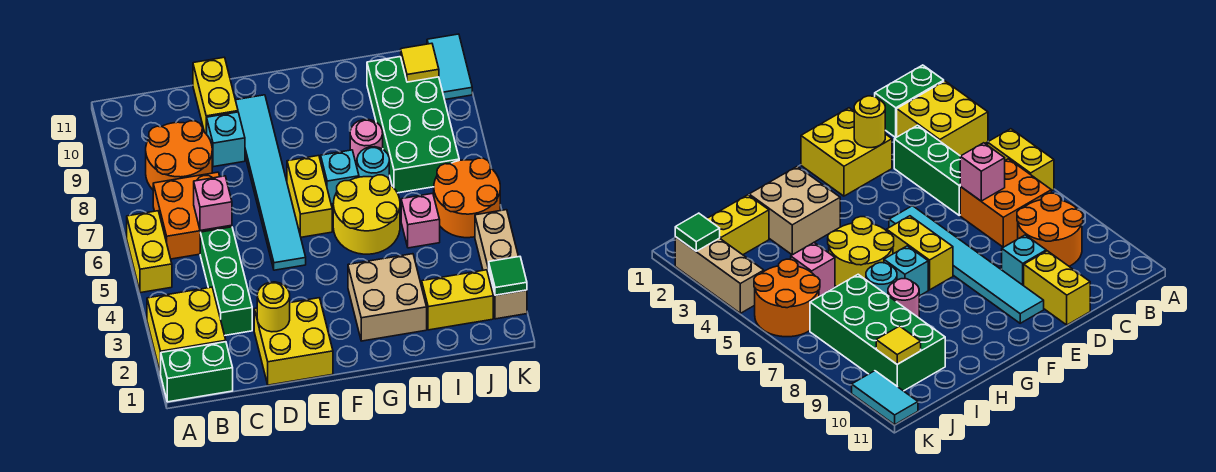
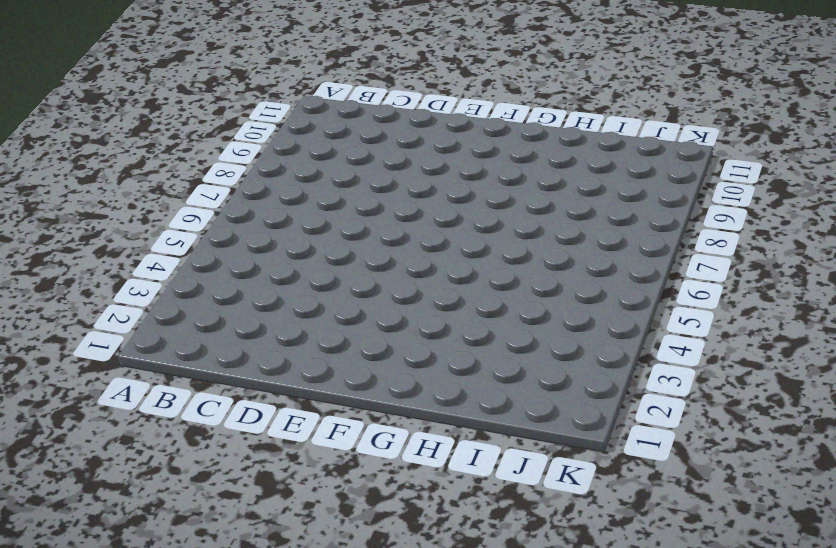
none -> green brick A1:B1 level 1
none -> yellow brick A2:B3 level 1
none -> yellow brick A5:A6 level 1

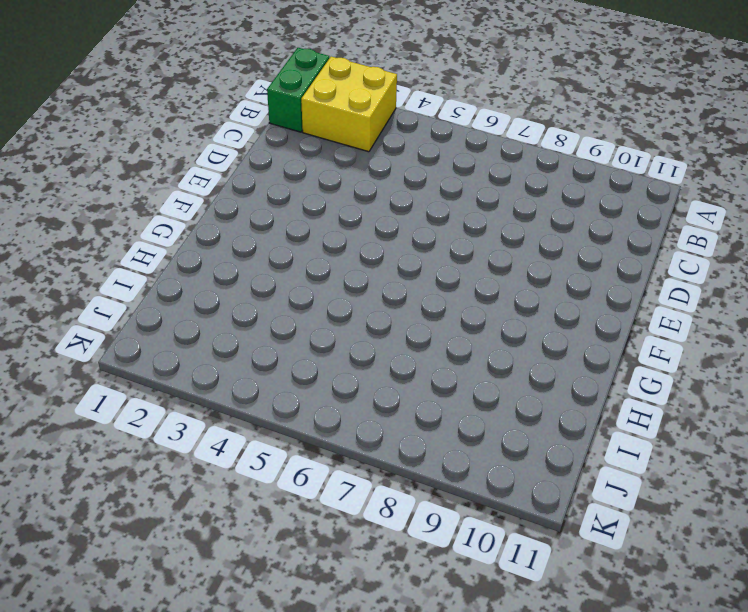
none -> yellow brick A5:A6 level 1
none -> orange brick B6:C7 level 1
none -> orange round brick B8:C9 level 1

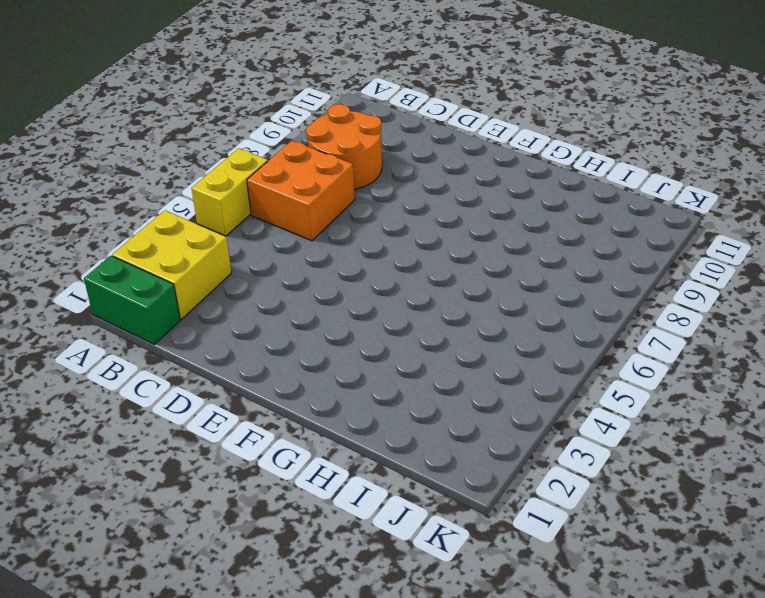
none -> green brick C3:C5 level 1
none -> yellow brick D1:E2 level 1
none -> cyan brick D9 level 1

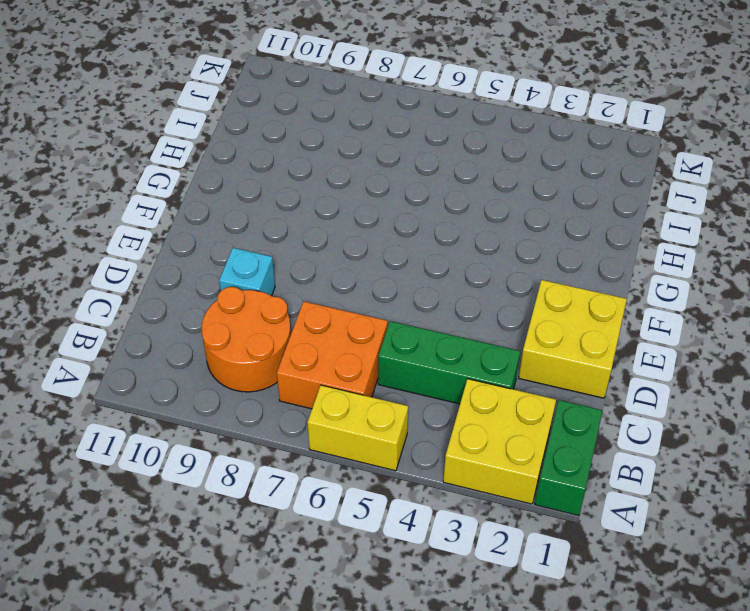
none -> yellow brick D10:D11 level 1
none -> cyan tile E5:E10 level 1
none -> yellow brick F6:F7 level 1

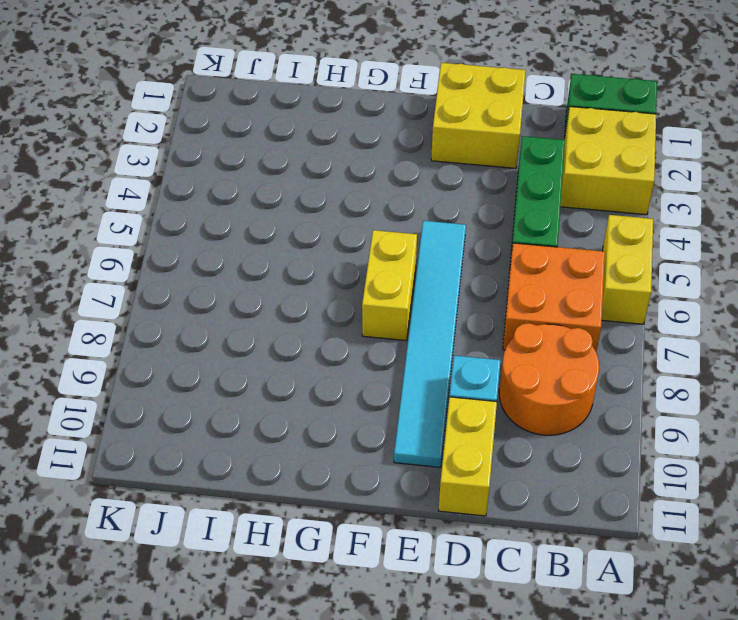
none -> tan brick G2:H3 level 1
none -> yellow round brick G5:H6 level 1
none -> cyan brick G7 level 1

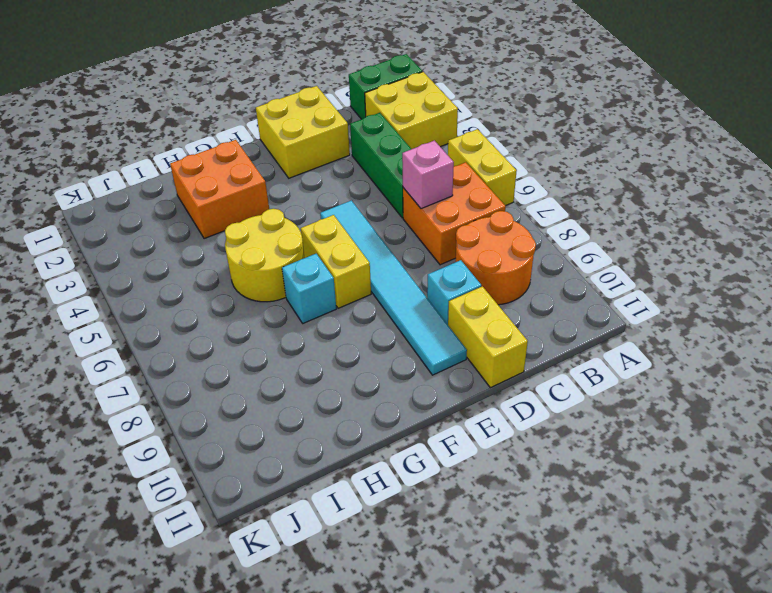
orange brick G2:H3 level 1 -> tan brick G2:H3 level 1
none -> cyan round brick H7 level 1
none -> pink round brick H8 level 1
none -> yellow brick I2:J2 level 1

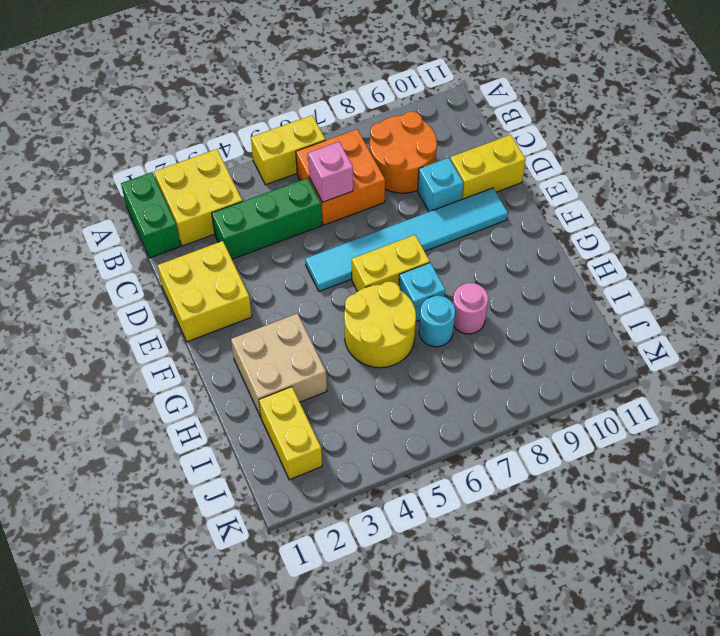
none -> pink brick I5 level 1
none -> green brick I7:J10 level 1
none -> orange round brick J5:K6 level 1

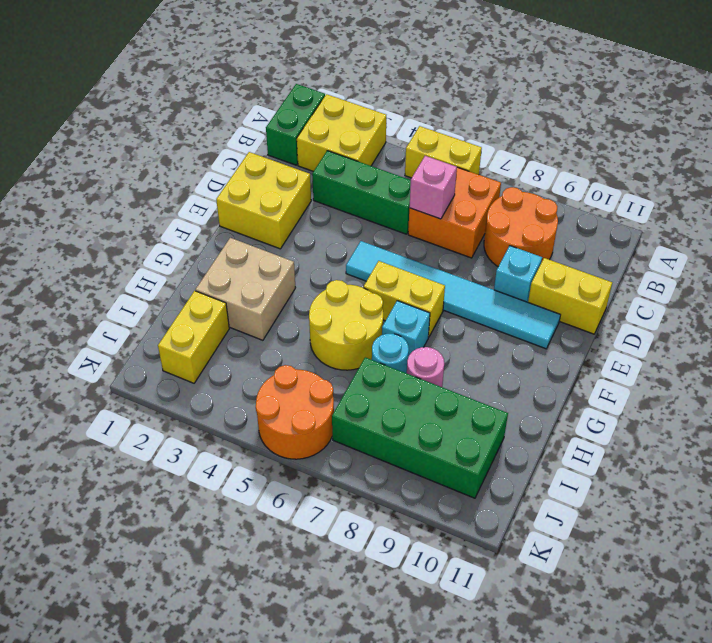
none -> pink brick I5 level 1
none -> tan brick K2:K4 level 1
none -> cyan tile K10:K11 level 1

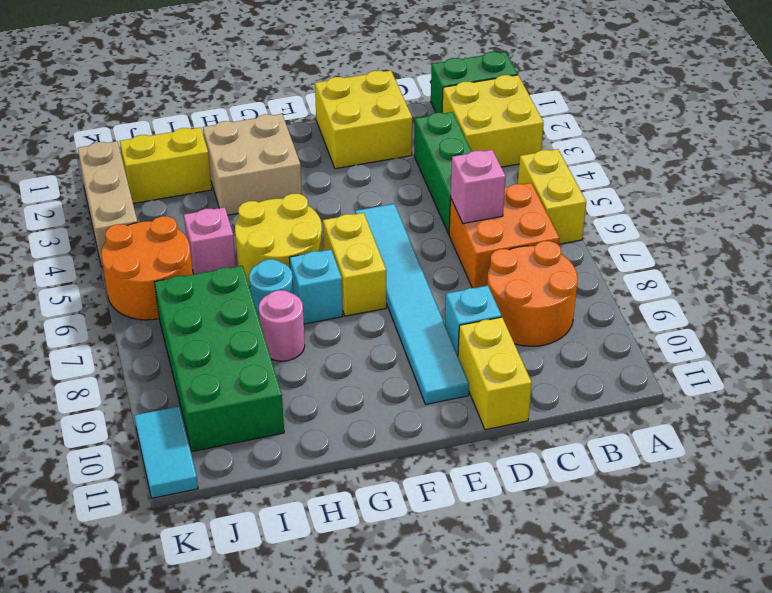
none -> yellow round brick D2 level 2
none -> yellow tile J10 level 2
none -> green tile K2 level 2

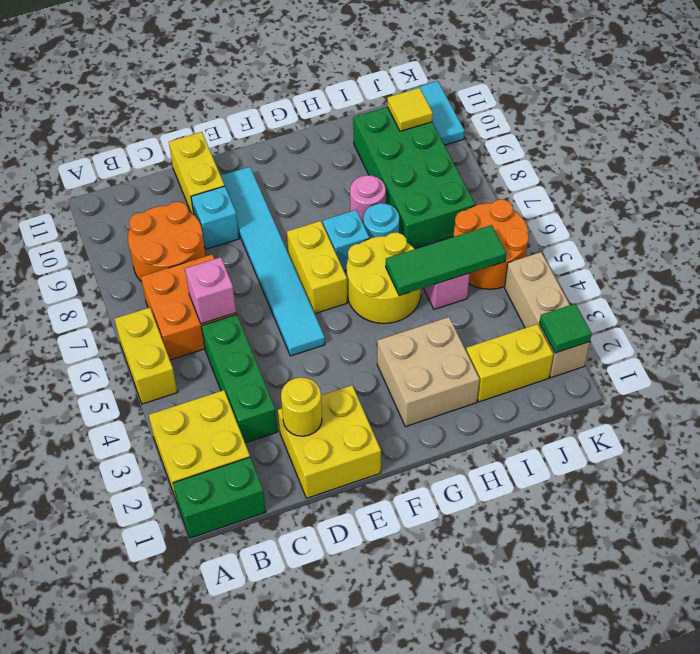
green tile H5:J5 level 2 -> none

